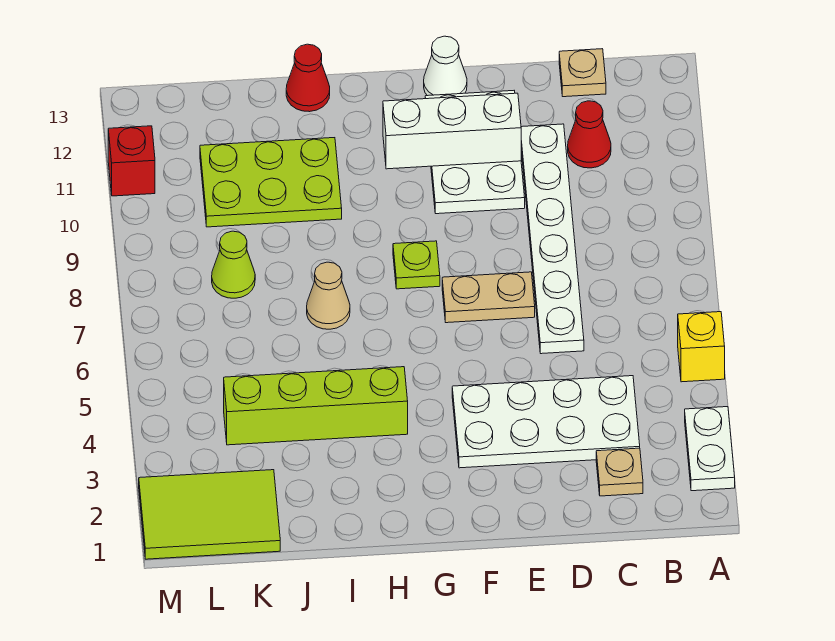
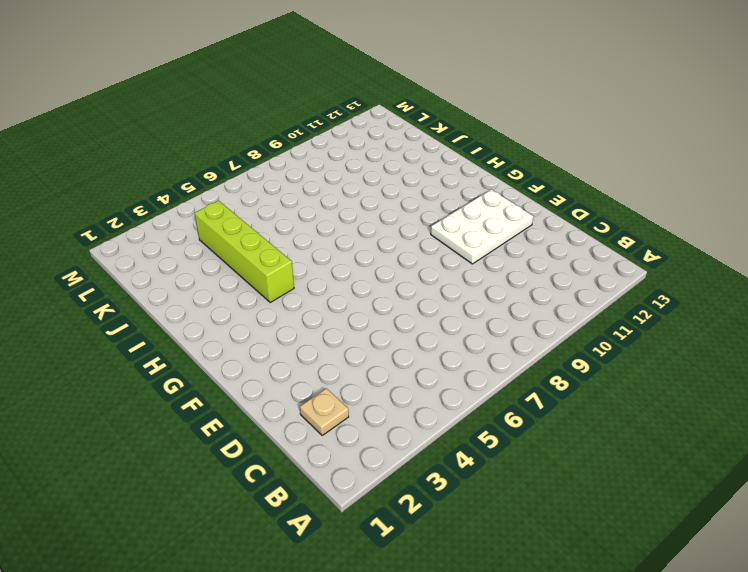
none -> white plate A2:A3 level 1
none -> yellow brick A5 level 1
none -> white plate C3:F4 level 1

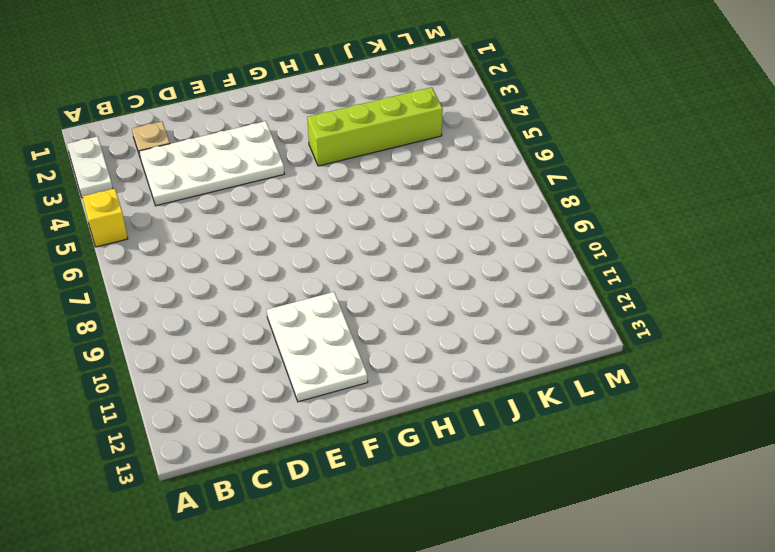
none -> red cone C11 level 1
none -> tan plate C13 level 1
none -> white plate D6:D11 level 1

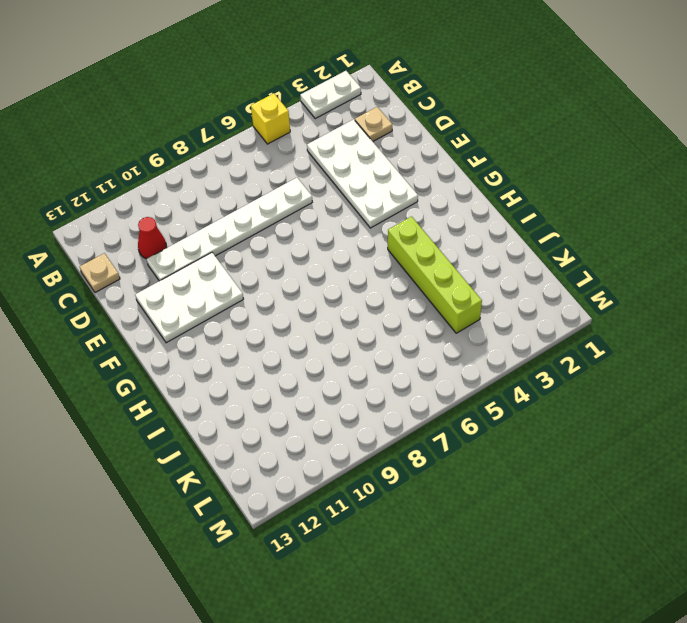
none -> tan plate E7:F7 level 1
none -> white cone F13 level 1
none -> lime plate G8 level 1

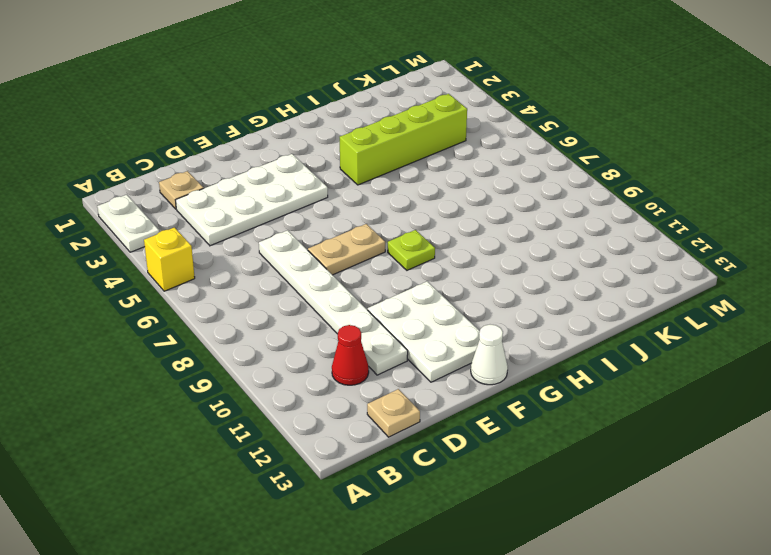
none -> tan cone I7 level 1
none -> lime plate I10:K11 level 1
none -> red cone I13 level 1

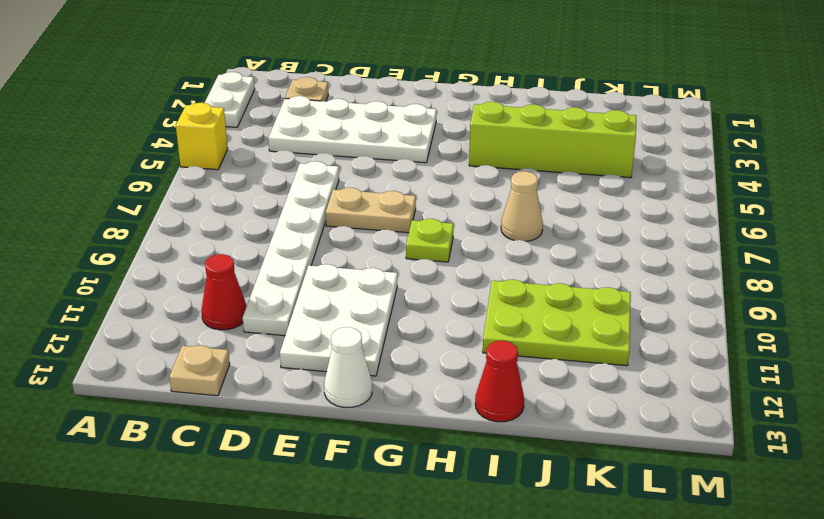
none -> lime tile K1:M2 level 1
none -> lime cone K8 level 1
none -> red brick M11 level 1

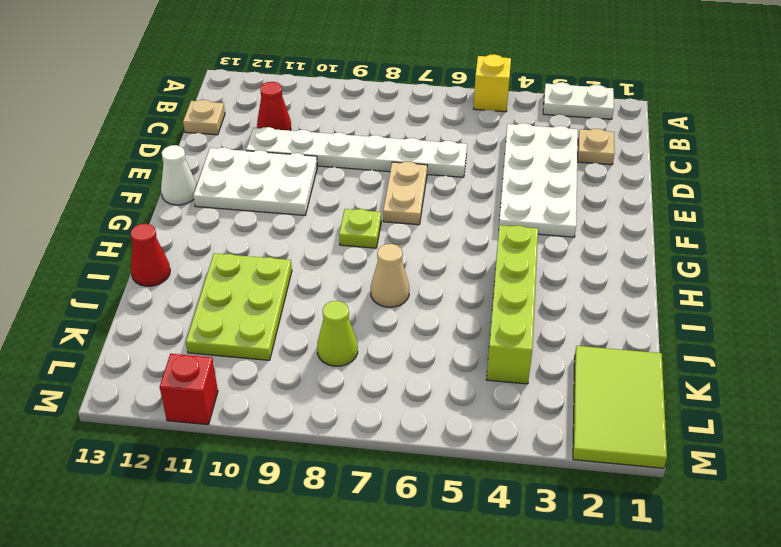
none -> white brick E11:G11 level 2

